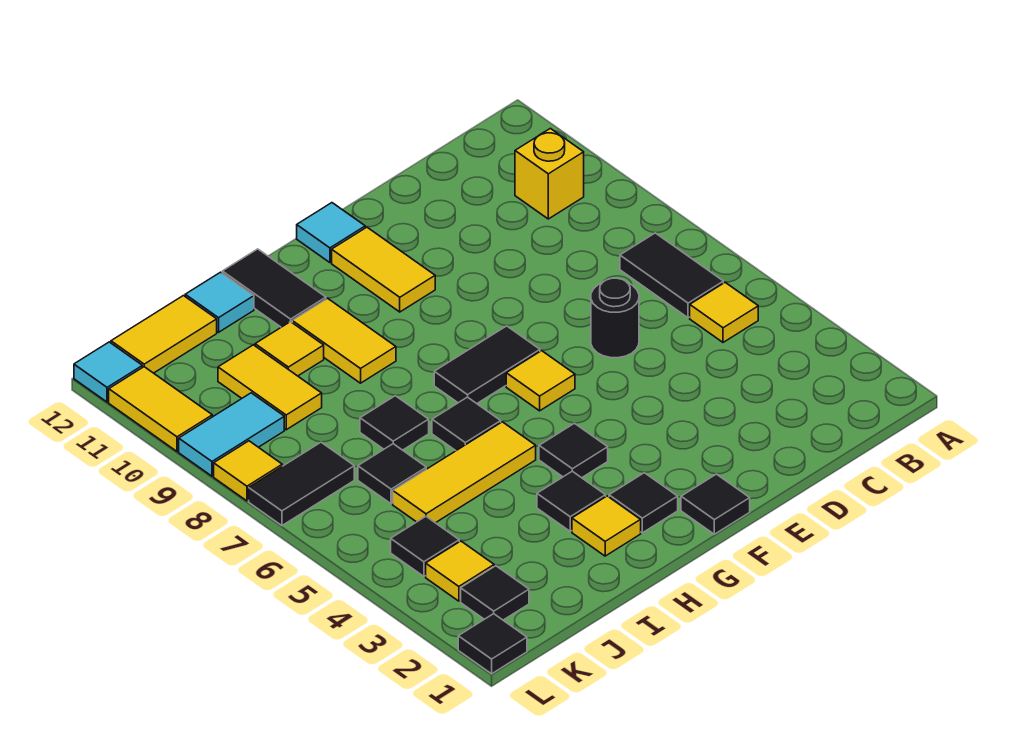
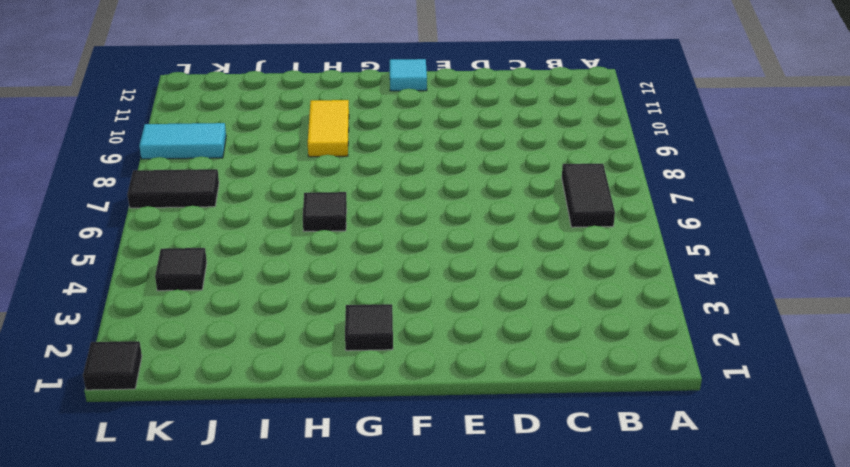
none -> yellow tile B5 level 1
none -> yellow brick B10 level 1
none -> black round brick D6 level 1
none -> black tile F1 level 1

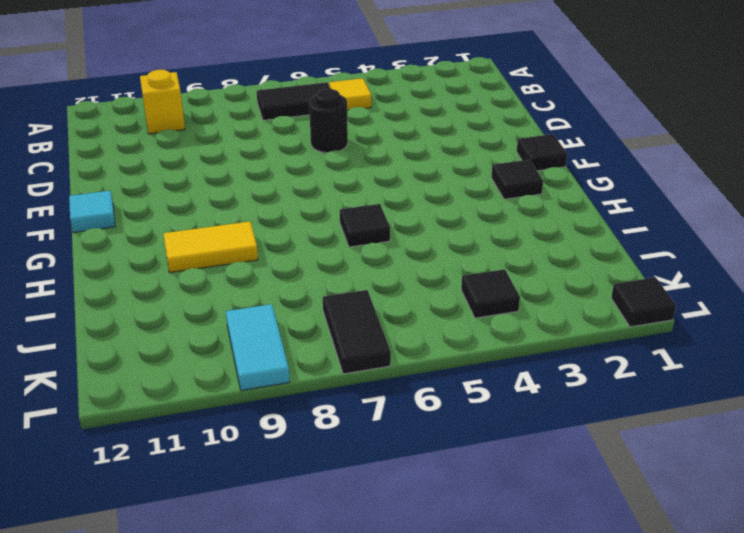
none -> yellow tile F6 level 1
none -> black tile F7:G7 level 1
none -> yellow tile F10:F11 level 1
none -> black tile G4 level 1

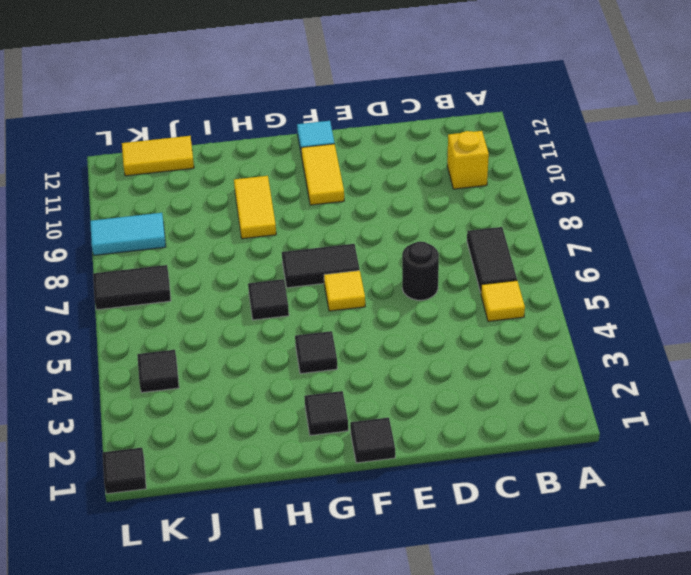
none -> yellow tile H2 level 1
none -> black tile H3 level 1
none -> yellow tile H5:J5 level 1
none -> black tile H11:H12 level 1

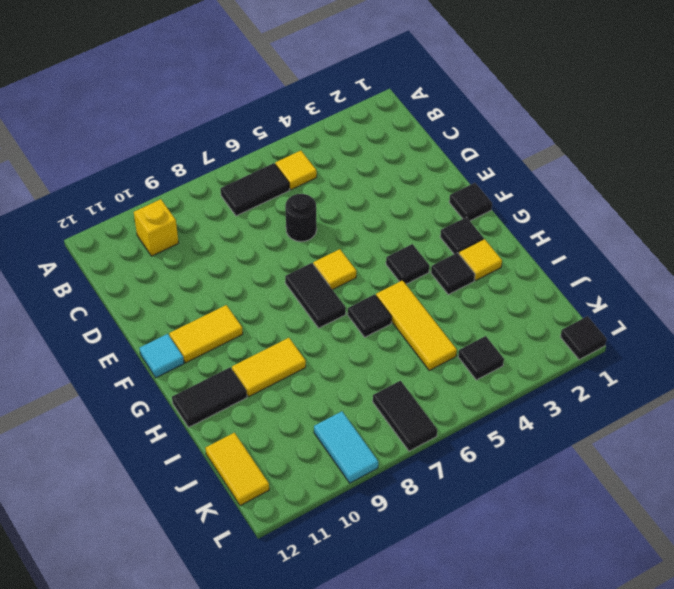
none -> black tile I7 level 1
none -> yellow tile I10 level 1
none -> cyan tile I12 level 1
none -> black tile J6 level 1

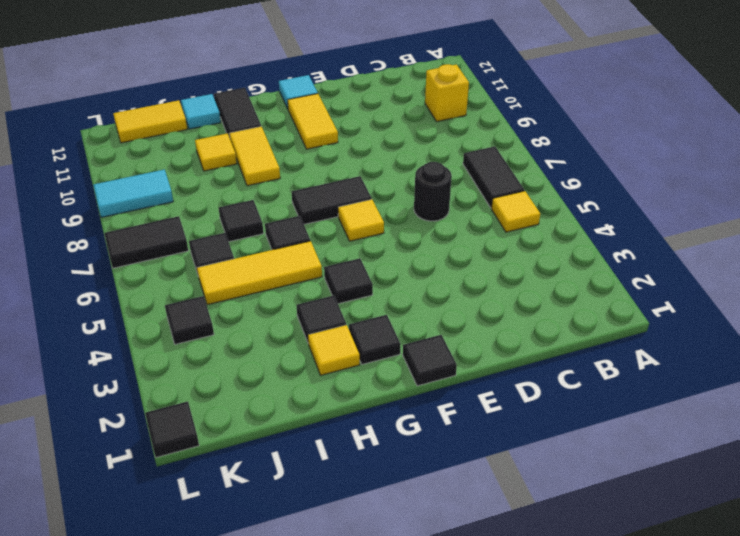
none -> yellow tile J9:J10 level 1
none -> black tile K2 level 1
none -> yellow tile K3 level 1
none -> yellow tile L8 level 1

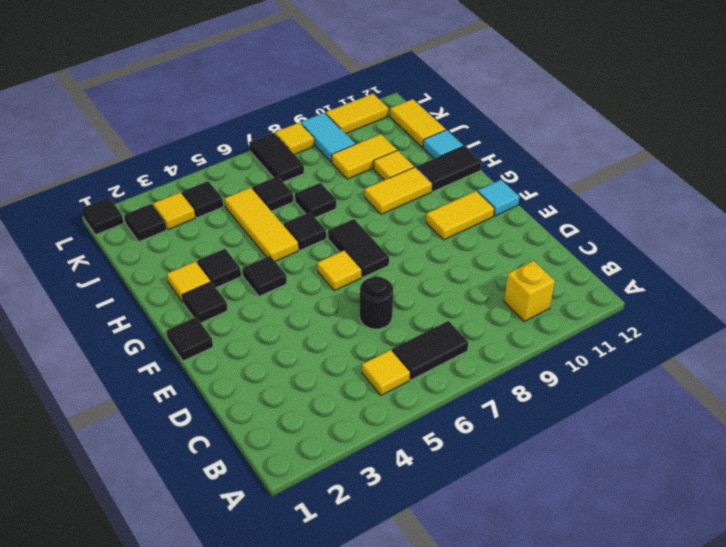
none -> cyan tile L12 level 1

